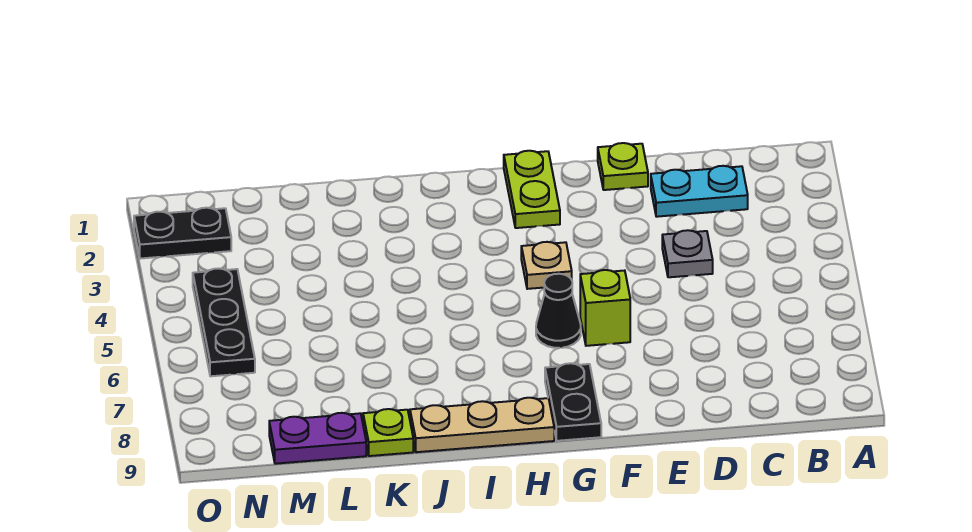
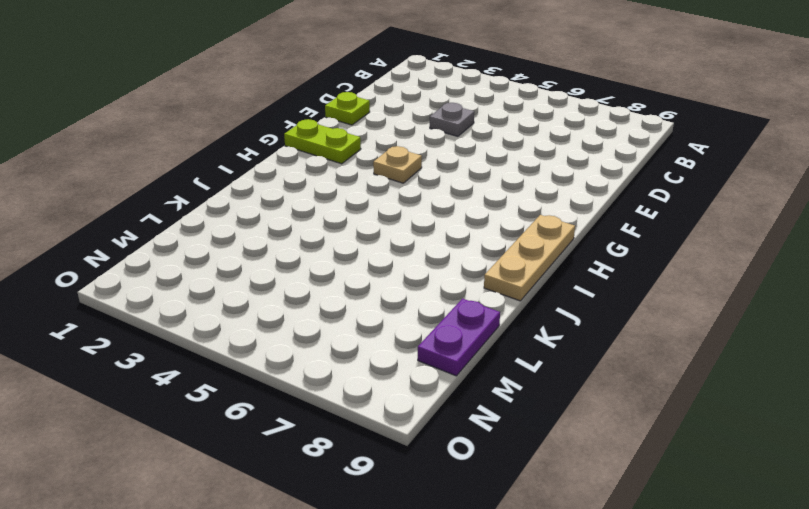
none -> cyan plate C2:D2 level 1
none -> lime brick F6 level 1
none -> black cone G6 level 1

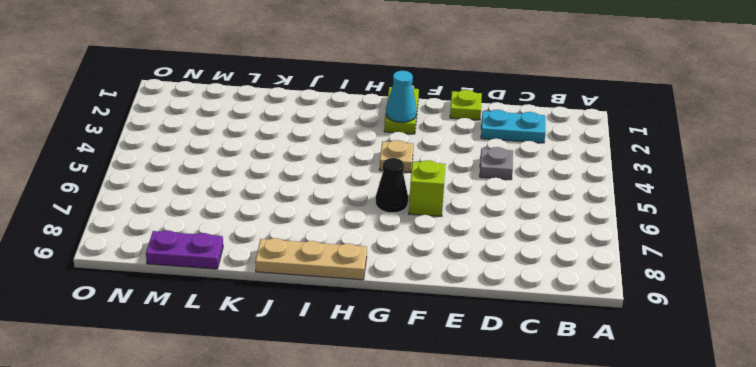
cyan cone G2 level 2 -> none
none -> black plate G8:G9 level 1
none -> lime plate K9 level 1
none -> black plate N2:O2 level 1

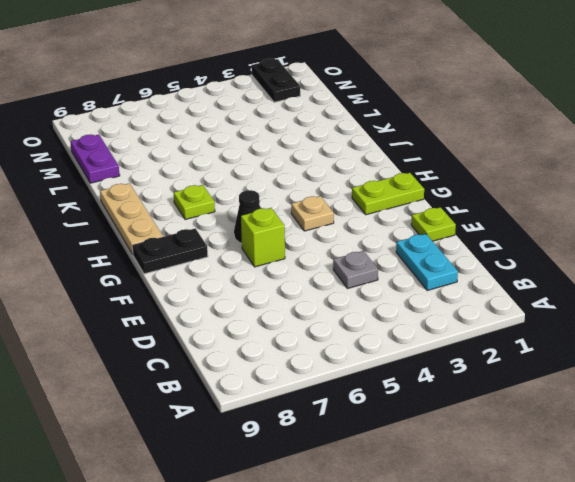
lime plate I7 level 1 -> lime plate K9 level 1
none -> black plate N4:N6 level 1

